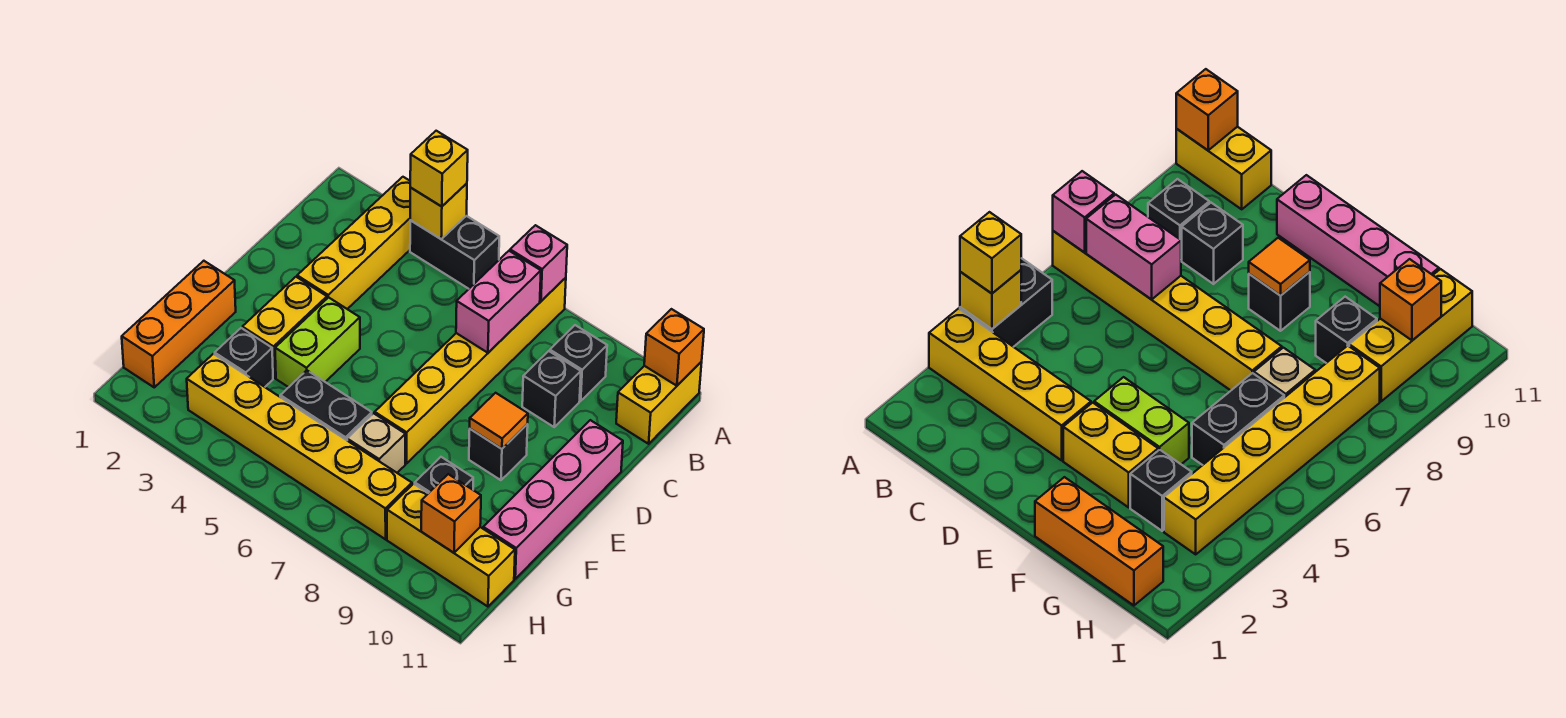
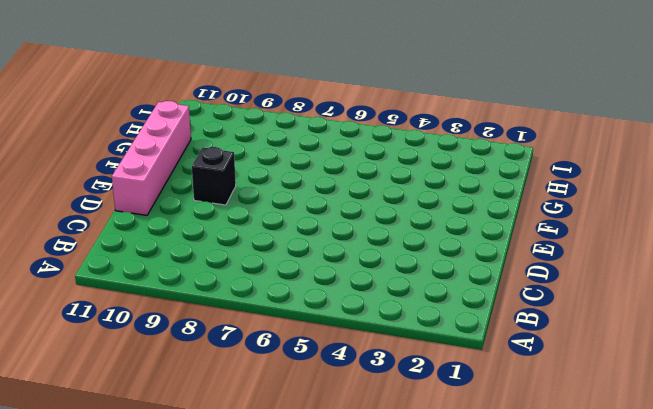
none -> yellow brick A3:D3 level 1
none -> black brick A4:A5 level 1
none -> yellow brick A7:F7 level 1

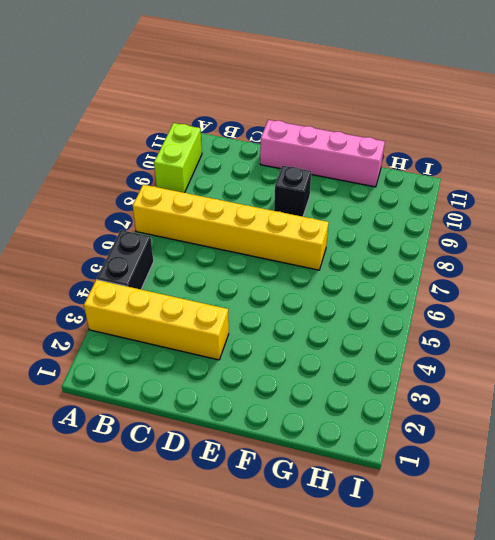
lime brick A9:A10 level 1 -> lime brick E4:F4 level 1
none -> yellow brick A11:B11 level 1
none -> black brick B9 level 1
none -> black brick C9 level 1

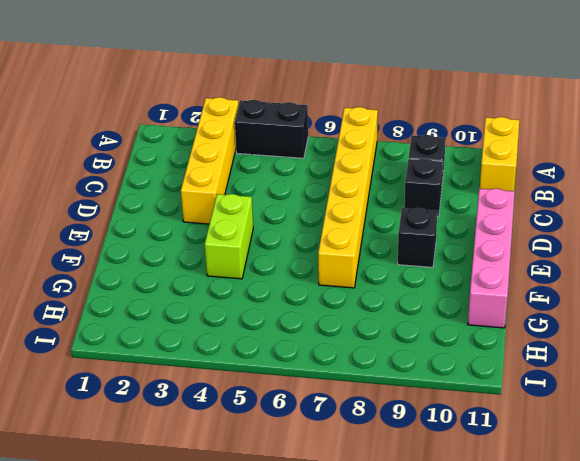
none -> yellow brick E3:F3 level 1
none -> orange brick F1:H1 level 1
none -> black brick G3 level 1

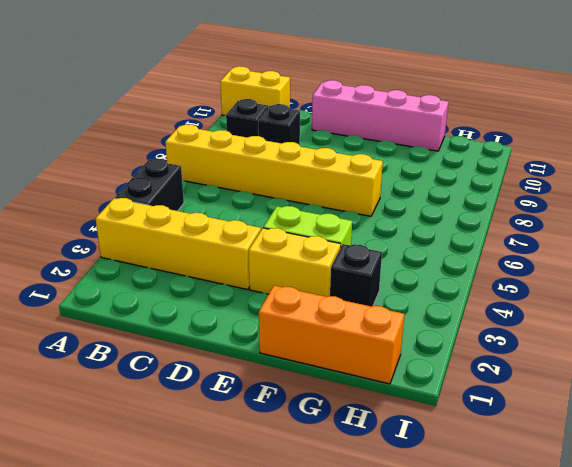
none -> black brick E9 level 1
none -> black brick G5:G6 level 1
none -> tan brick G7 level 1

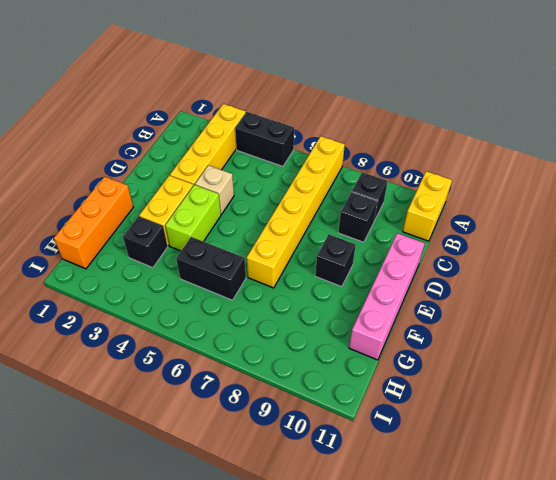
tan brick D4 level 1 -> tan brick G7 level 1
none -> black brick G9 level 1
none -> yellow brick H3:H8 level 1
none -> yellow brick H9:H11 level 1

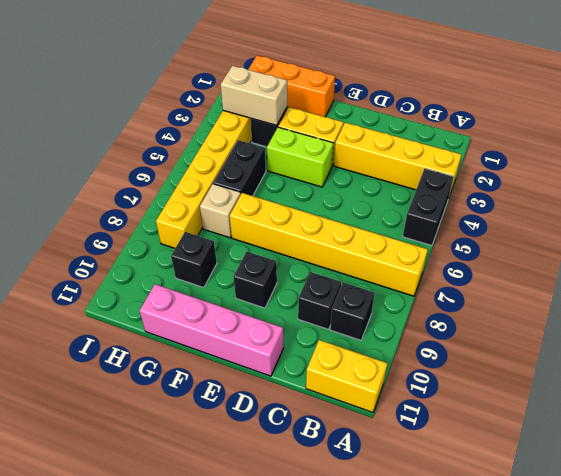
tan brick G3:H3 level 2 -> none
none -> yellow brick H9:H11 level 1
none -> yellow brick A4 level 2
none -> pink brick A7 level 2

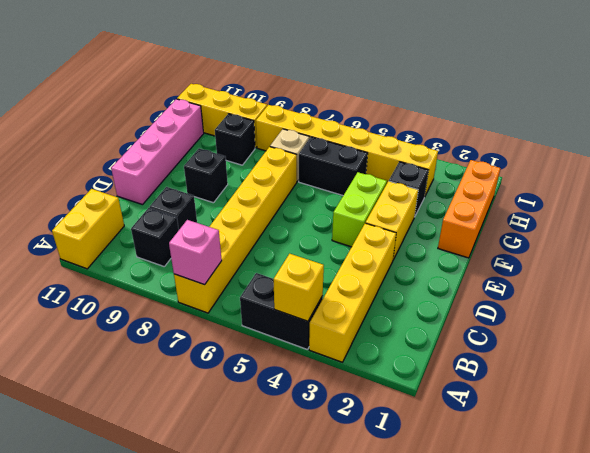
none -> orange brick A11 level 2
none -> pink brick B7:C7 level 2
none -> orange tile E9 level 2

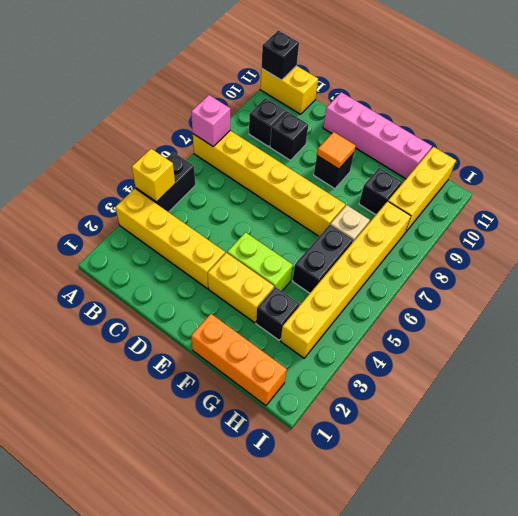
black brick A11 level 2 -> orange brick A11 level 2
none -> pink brick B7:C7 level 2
none -> orange brick H10 level 2
none -> yellow brick A4 level 3

